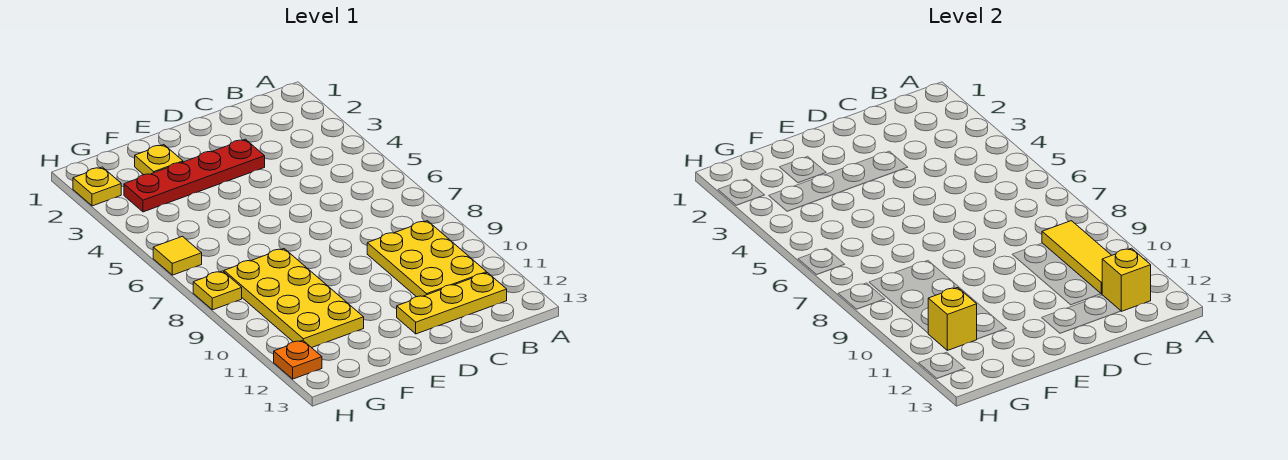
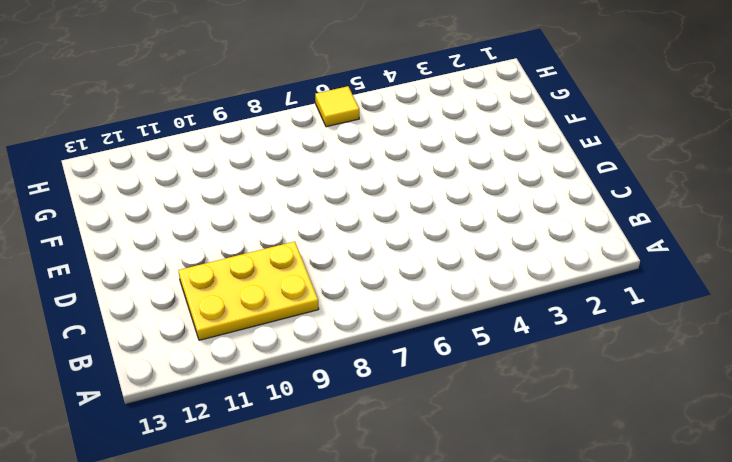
none -> yellow plate B12:D12 level 1
none -> red plate D3:G3 level 1
none -> yellow plate F2 level 1

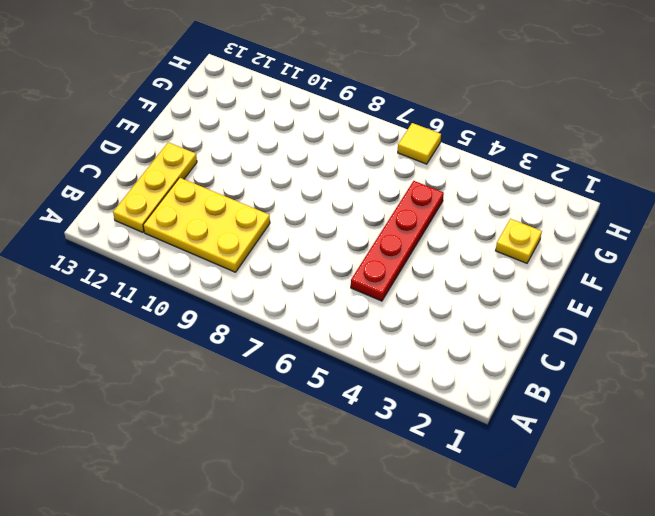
red plate C5:F5 level 1 -> red plate D3:G3 level 1
none -> yellow plate F8:G11 level 1
none -> yellow plate H2 level 1
none -> yellow plate H8 level 1

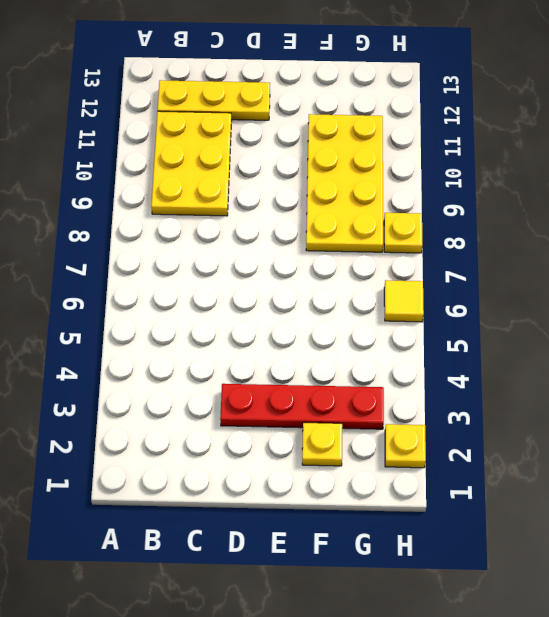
none -> orange plate H12 level 1
none -> yellow tile B9:B11 level 2
none -> yellow brick B12 level 2

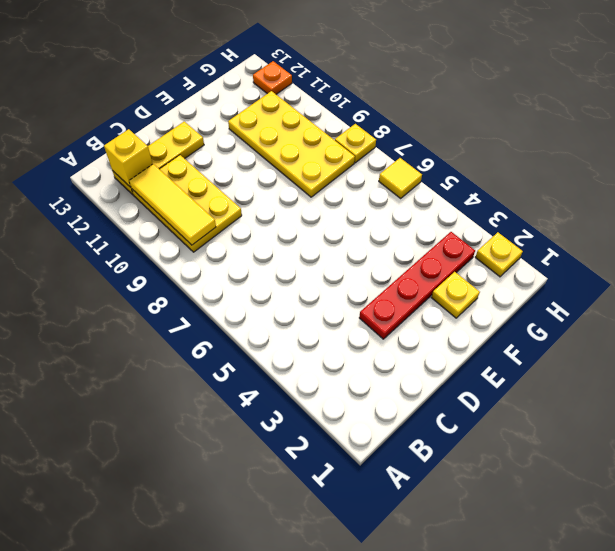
none -> yellow brick G11 level 2

